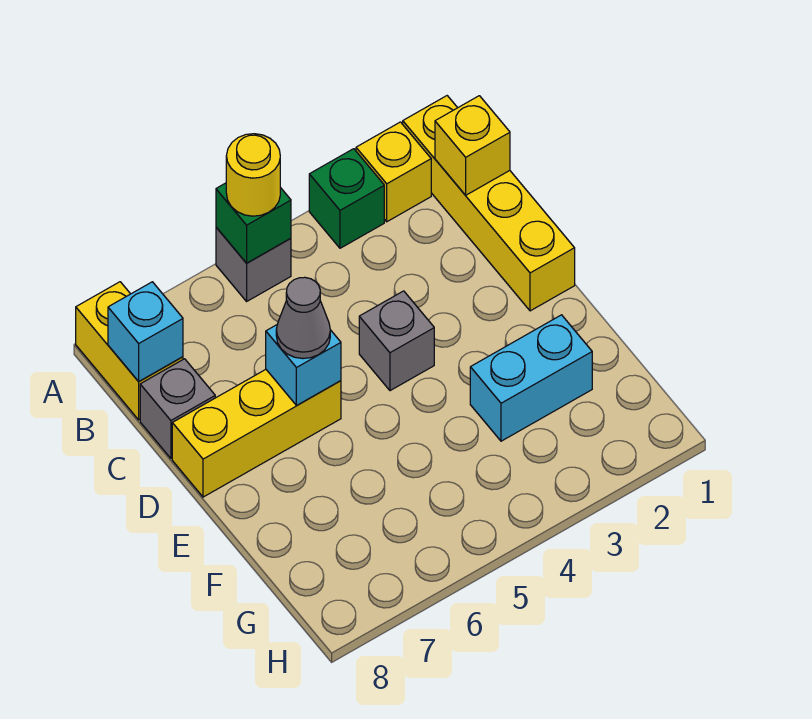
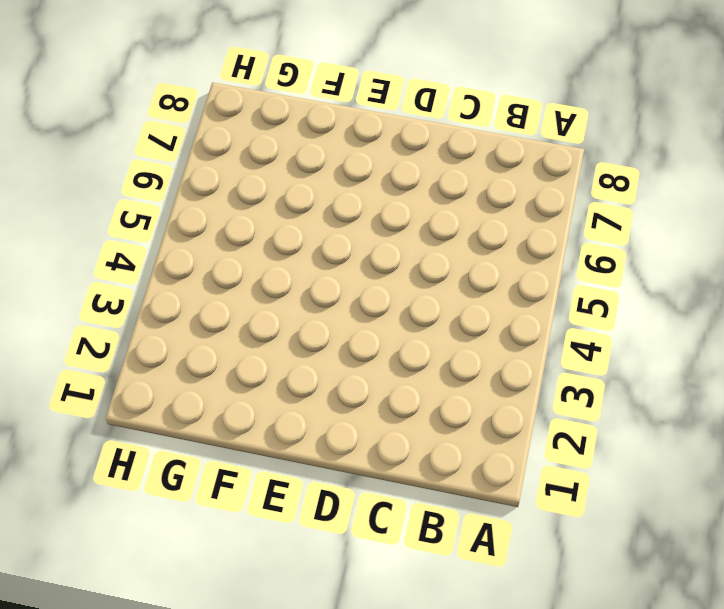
none -> yellow brick A1:D1 level 1
none -> yellow brick A2 level 1
none -> green brick A3 level 1

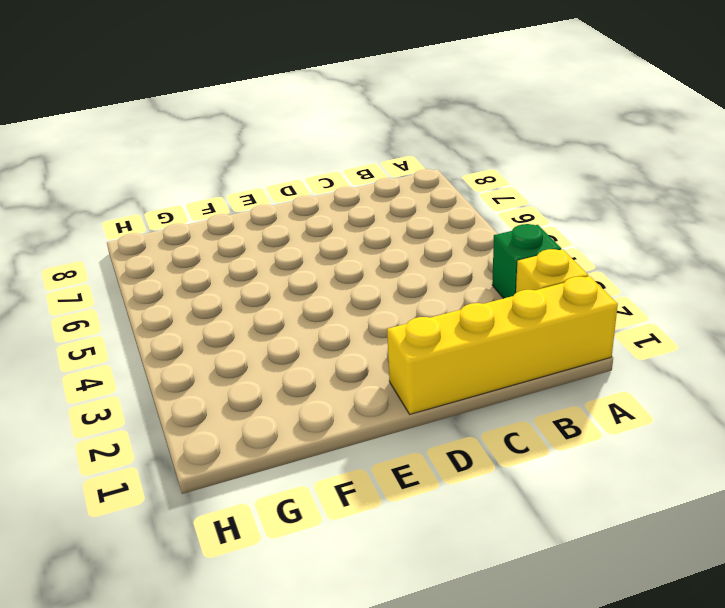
none -> grey brick A5 level 1
none -> yellow brick A8:B8 level 1
none -> grey brick C8 level 1

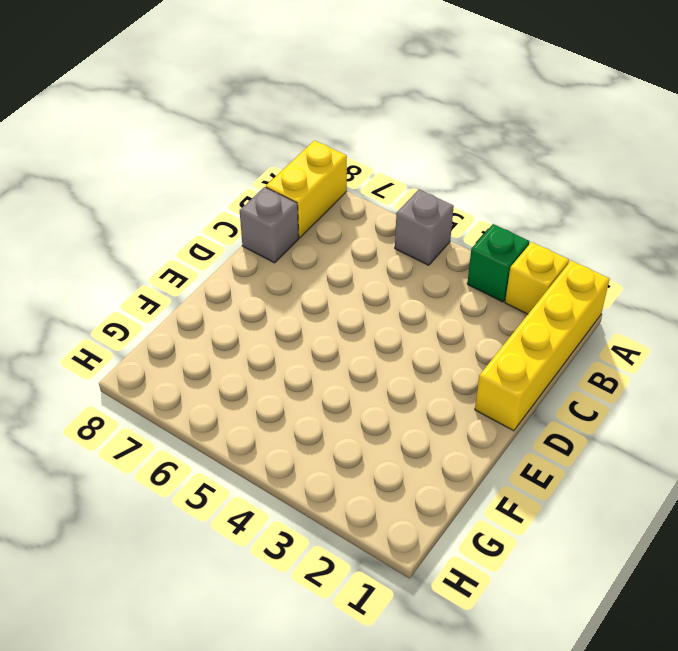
none -> grey brick D4 level 1
none -> yellow brick D6:D8 level 1
none -> cyan brick F2:F3 level 1

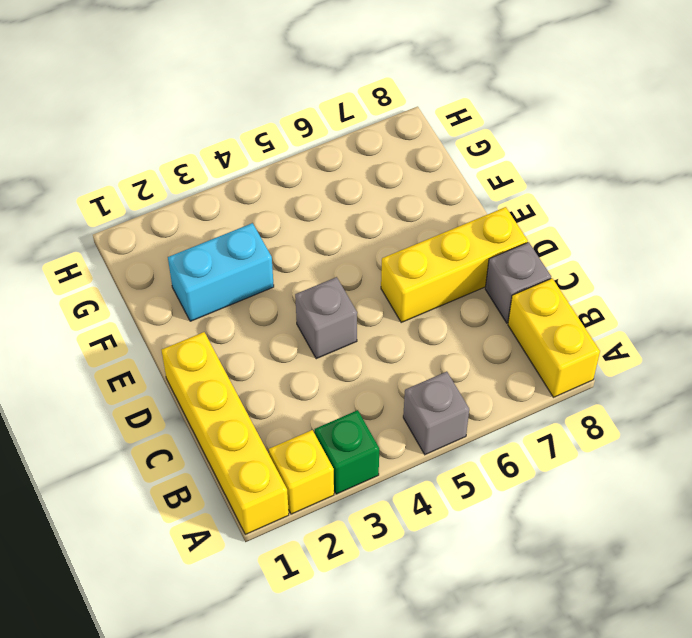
none -> green brick A5 level 2
none -> yellow brick B1 level 2
none -> cyan brick B8 level 2

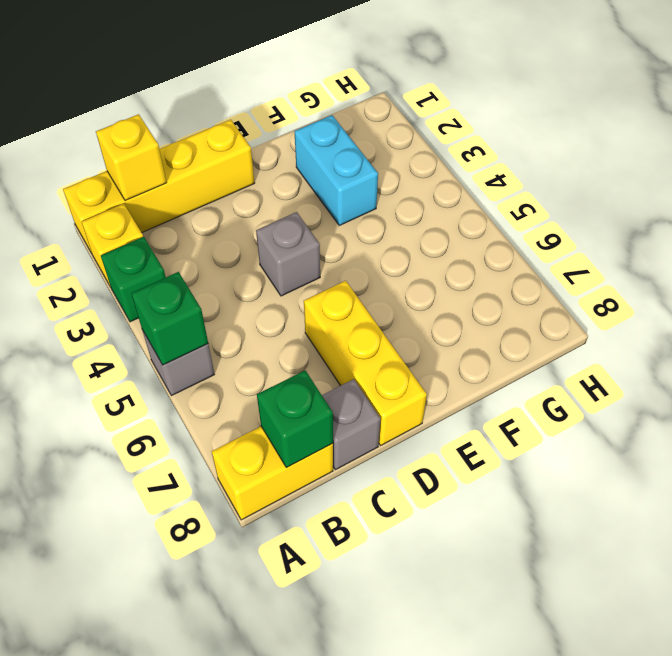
green brick B8 level 2 -> cyan brick B8 level 2
none -> cyan brick D6 level 2
none -> yellow round brick A5 level 3
none -> grey cone D6 level 3

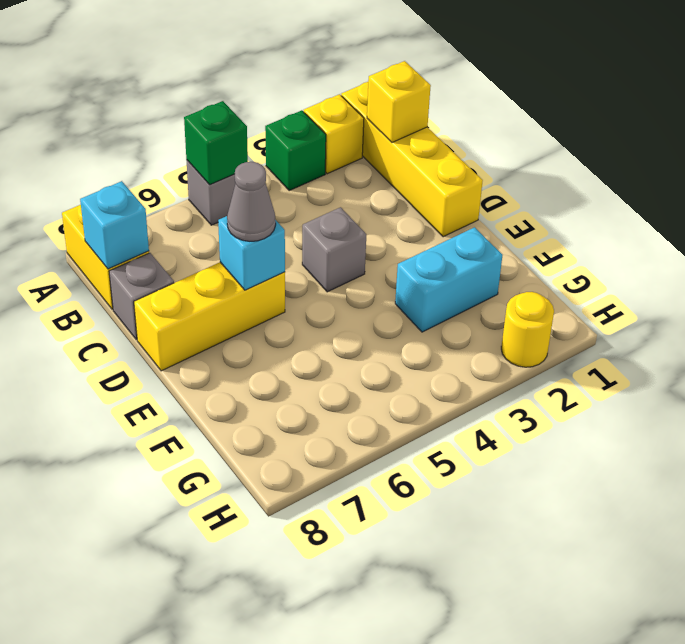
yellow round brick H2 level 1 -> yellow round brick A5 level 3

